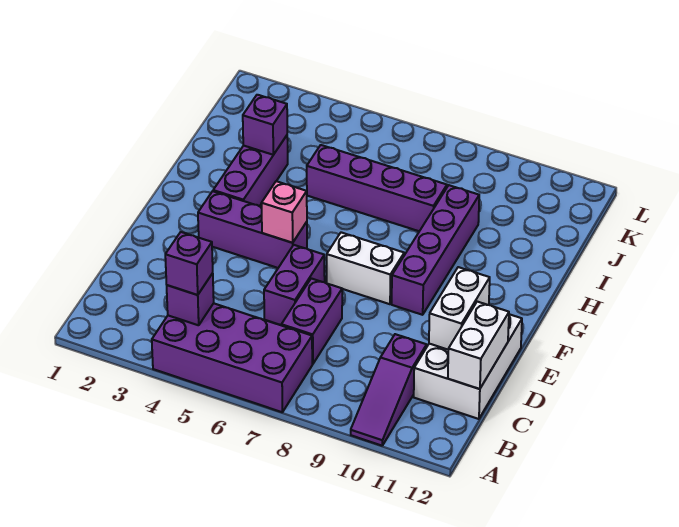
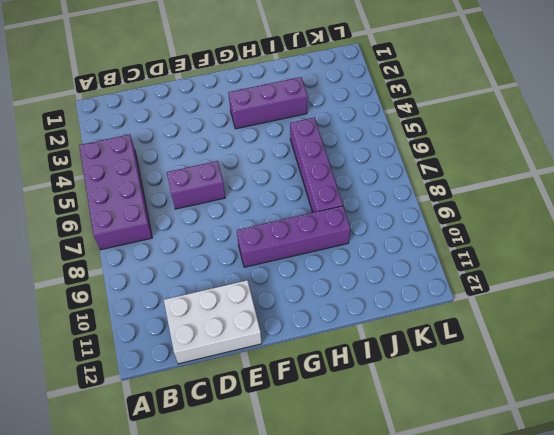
none -> purple slope A10:C10 level 1 top C
none -> purple brick C7:D7 level 1
none -> purple brick F3:F5 level 1

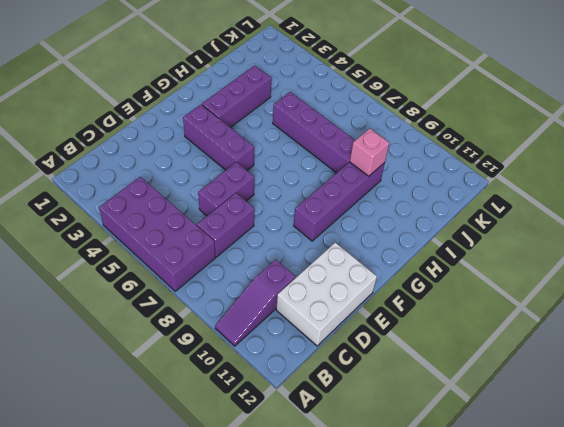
pink brick I9 level 2 -> pink brick F5 level 2
none -> white brick F7:F8 level 1
none -> purple brick B4 level 2
none -> white brick C12:D12 level 2

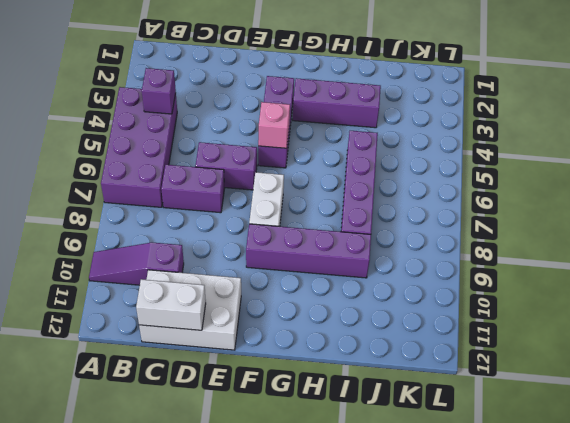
none -> white brick D11:E11 level 2
none -> purple brick I3 level 2
none -> purple brick B4 level 3

